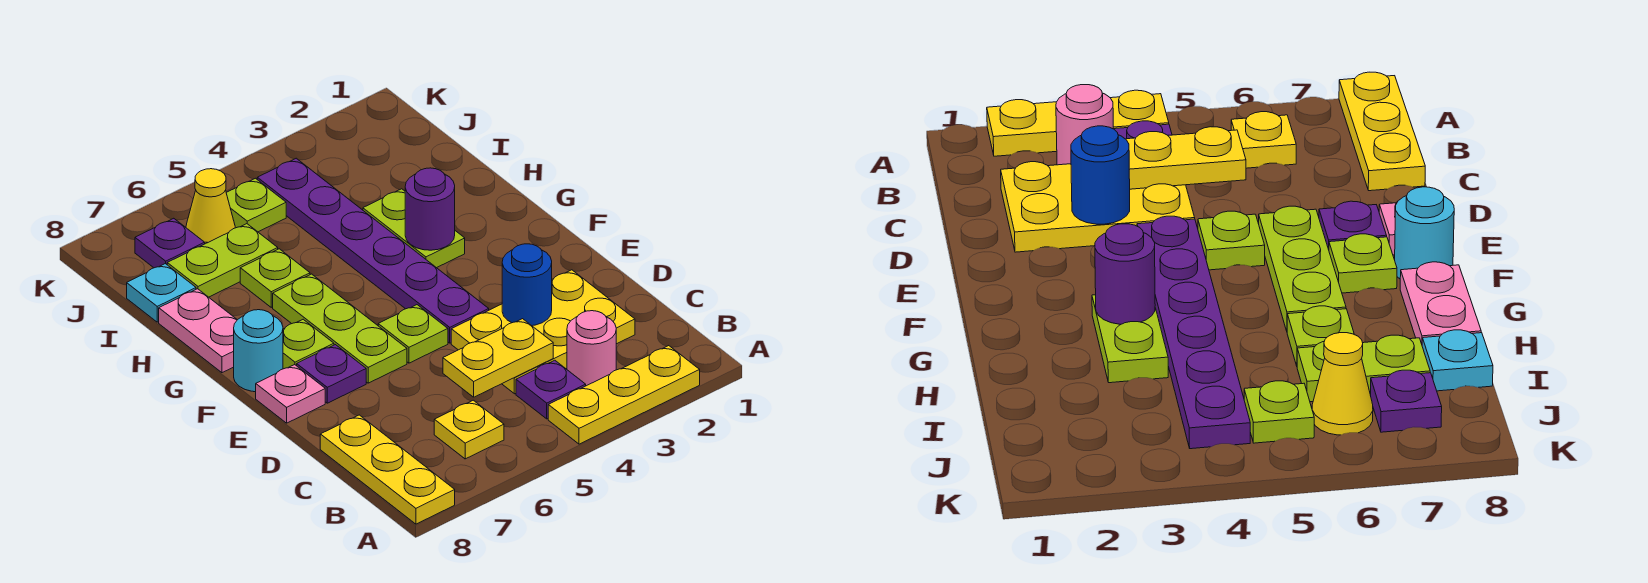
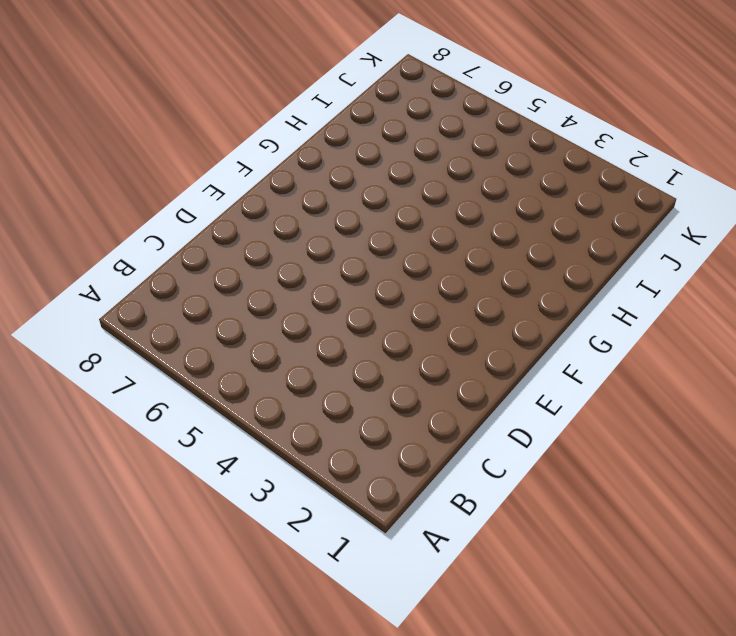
none -> yellow plate A2:A4 level 1
none -> yellow plate A8:C8 level 1
none -> pink round brick B3 level 1

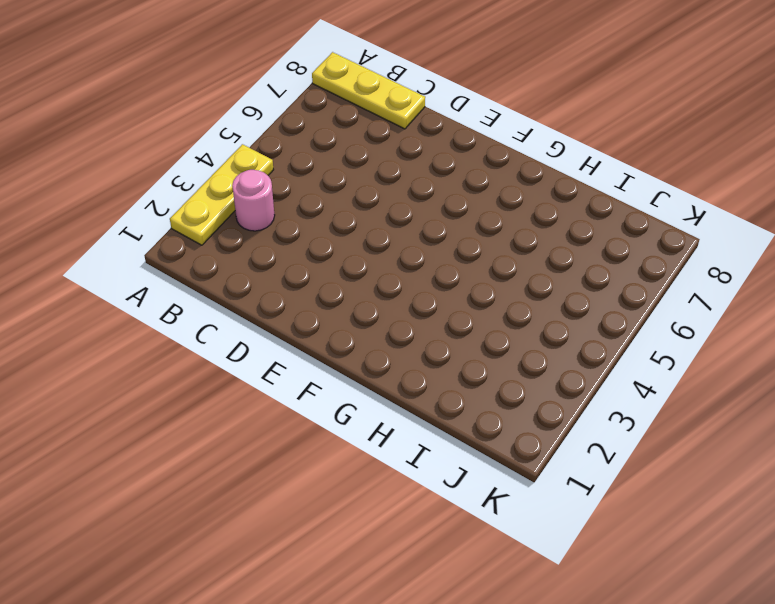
none -> purple plate B4 level 1
none -> yellow plate B6 level 1
none -> yellow plate C2:D4 level 1

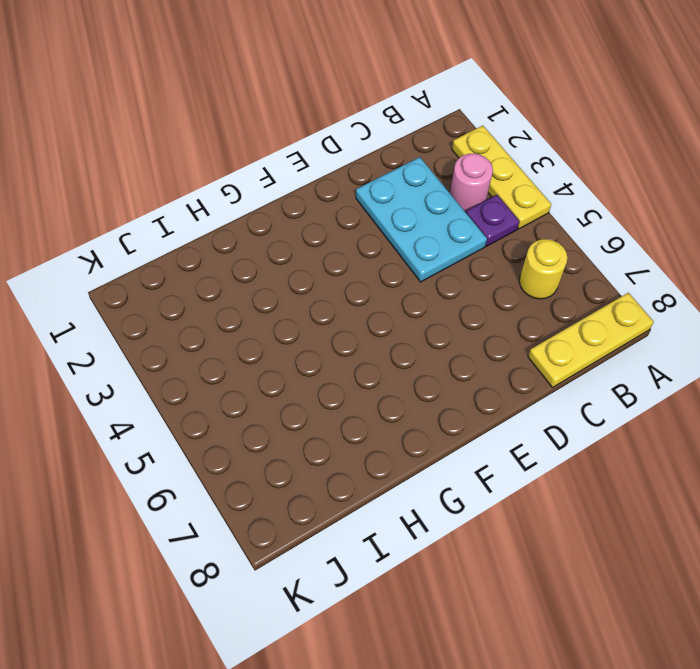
yellow round brick B6 level 1 -> yellow plate B6 level 1
cyan plate C2:D4 level 1 -> yellow plate C2:D4 level 1
none -> purple plate E4:J4 level 1
none -> lime plate E5 level 1
none -> lime plate E6:G6 level 1

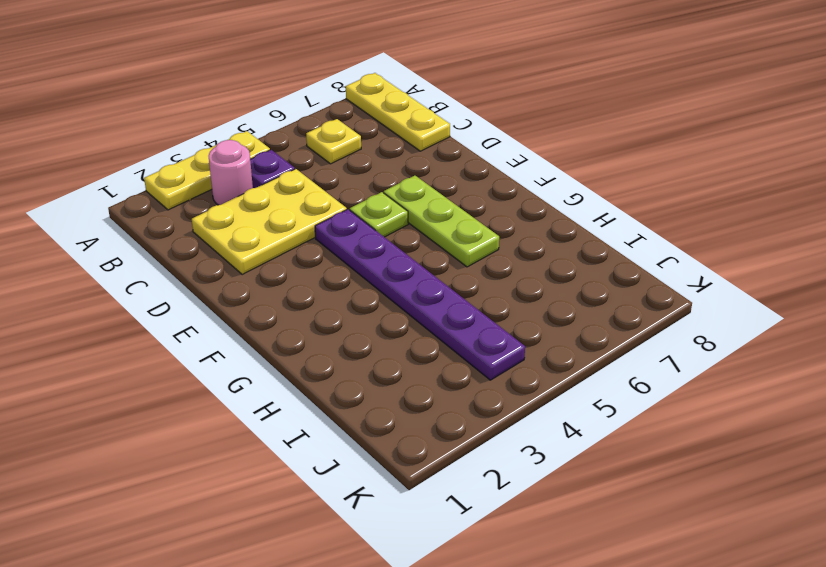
none -> purple plate E7 level 1
none -> pink plate E8 level 1
none -> lime plate F7 level 1

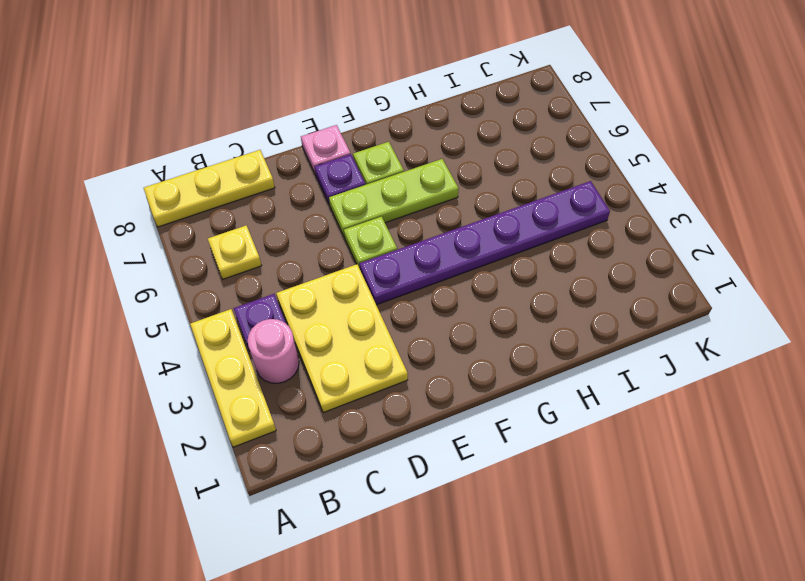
none -> cyan round brick F8 level 1
none -> lime plate G3:H3 level 1
none -> pink plate G8:H8 level 1

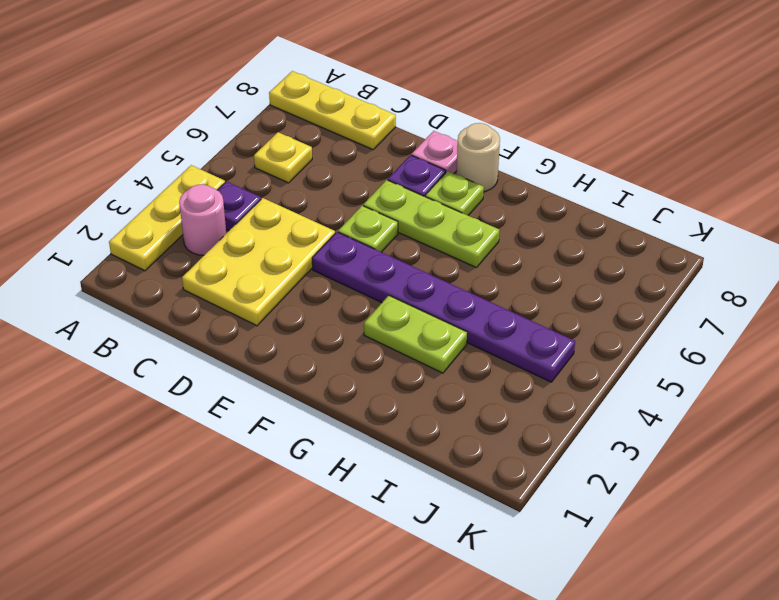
tan round brick F8 level 1 -> cyan round brick F8 level 1
none -> pink plate G8:H8 level 1
none -> lime plate H6 level 1
none -> lime plate I6:I7 level 1

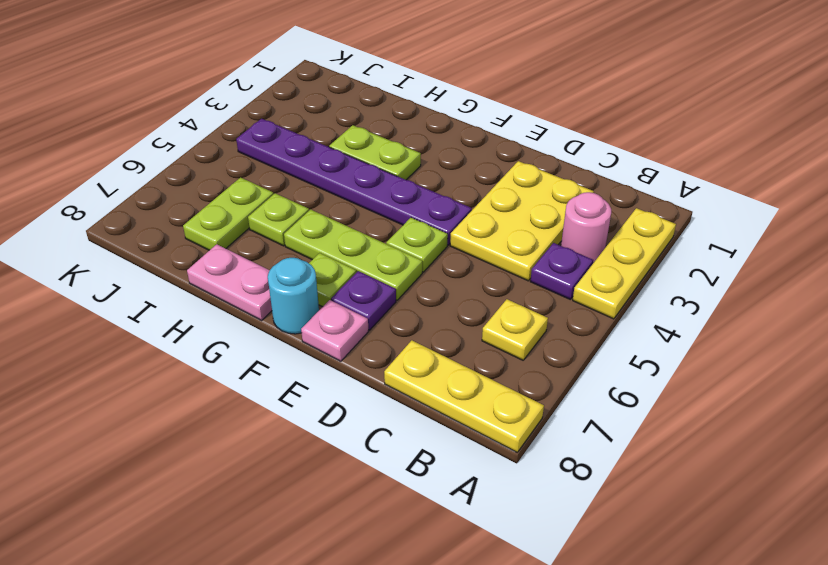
none -> cyan plate I8 level 1
none -> lime plate J5 level 1
none -> yellow cone J6 level 1

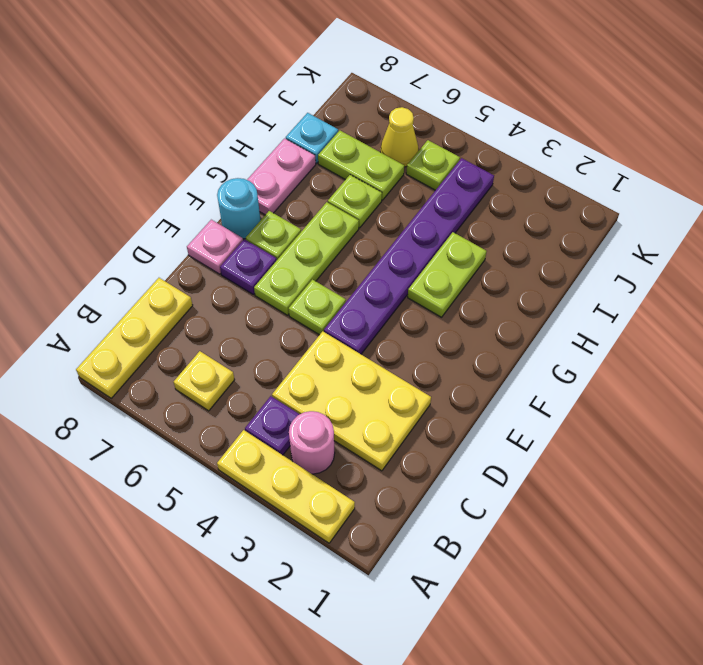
none -> purple plate J7 level 1
none -> yellow plate C4:C5 level 2
none -> blue round brick D3 level 2

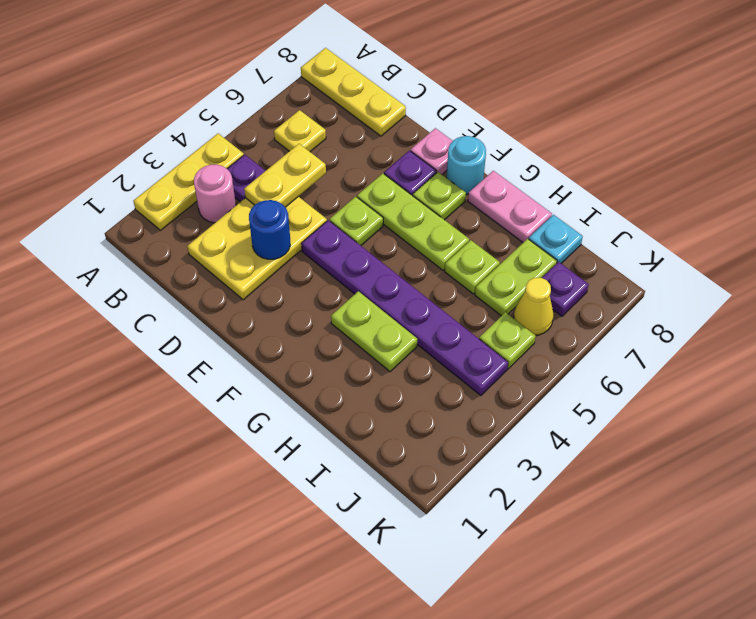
none -> purple round brick G3 level 2

